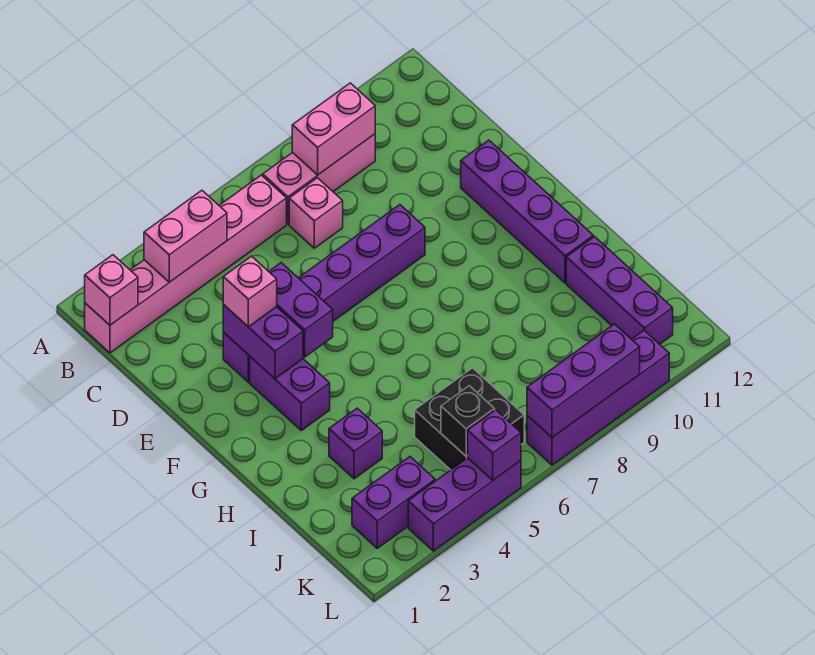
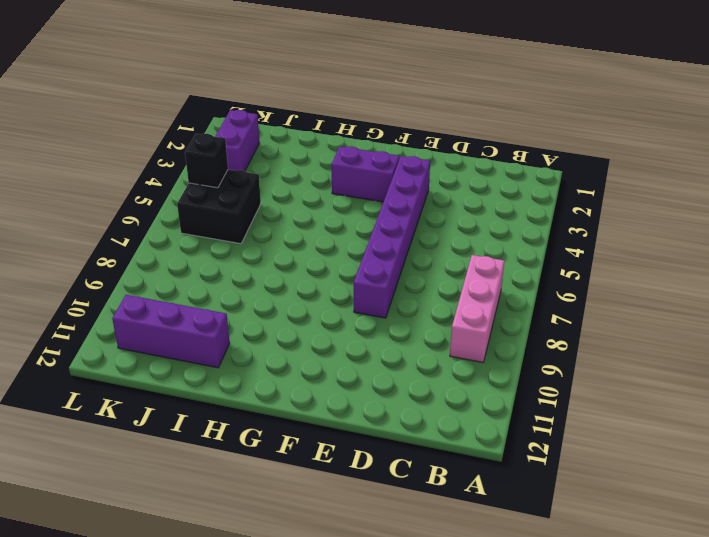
none -> pink brick B1:B6 level 1
none -> pink brick C7 level 1
none -> purple brick E11:H11 level 1

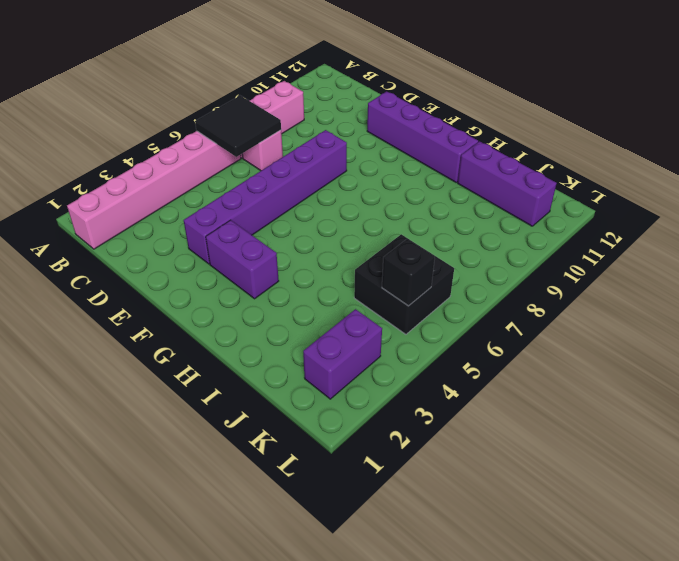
black tile B6:C7 level 2 -> none
none -> purple brick I3 level 1
none -> purple brick L3:L5 level 1
none -> purple brick L7:L10 level 1

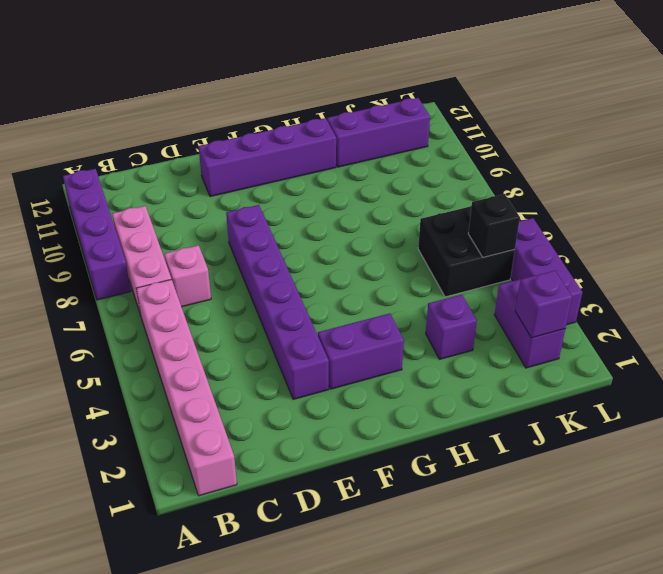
purple brick A8:A11 level 1 -> purple brick L7:L10 level 1
purple brick K2 level 2 -> purple brick L5 level 2
none -> pink brick B1 level 2
none -> pink brick B3:B4 level 2
none -> pink brick B8:B9 level 2

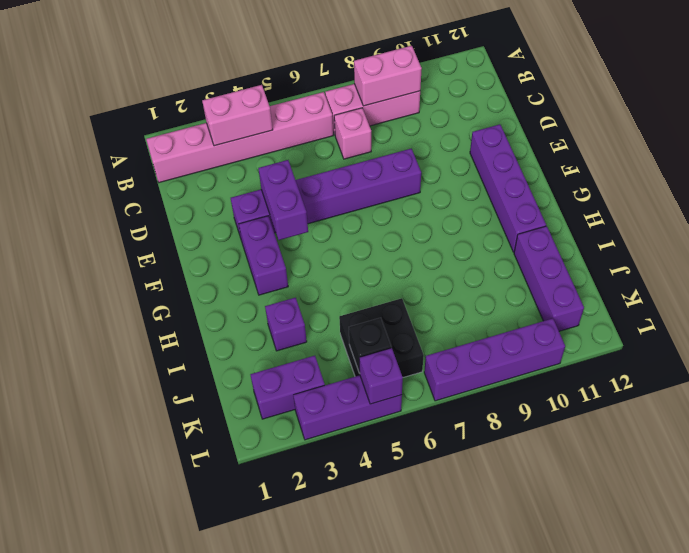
none -> pink brick B1 level 2
none -> purple brick E3:F3 level 2
none -> purple brick L7:L9 level 2

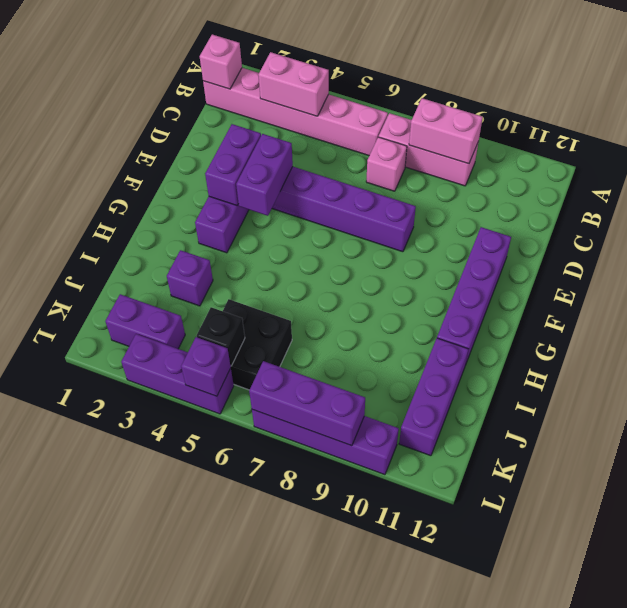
none -> pink brick E3 level 3

